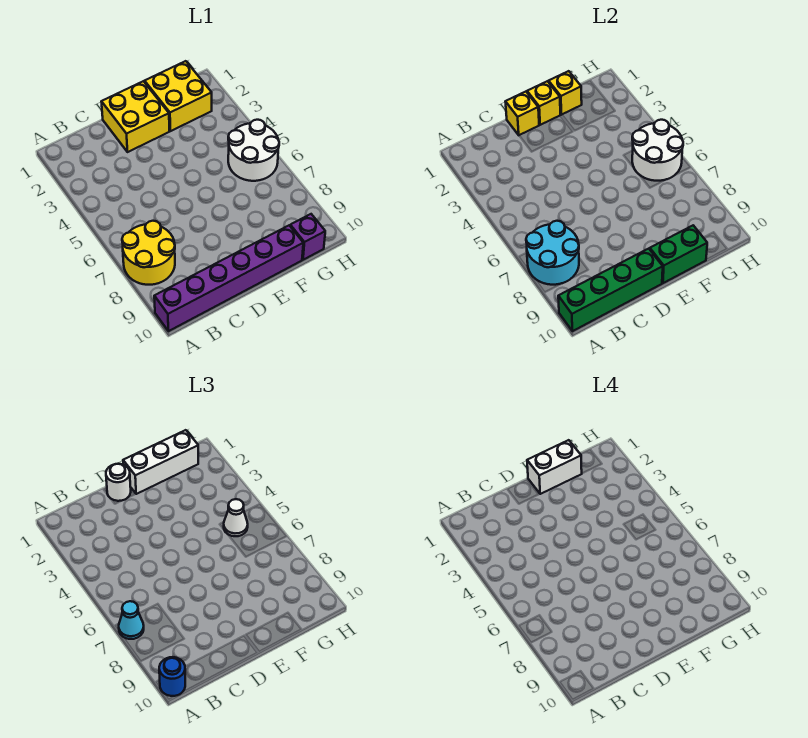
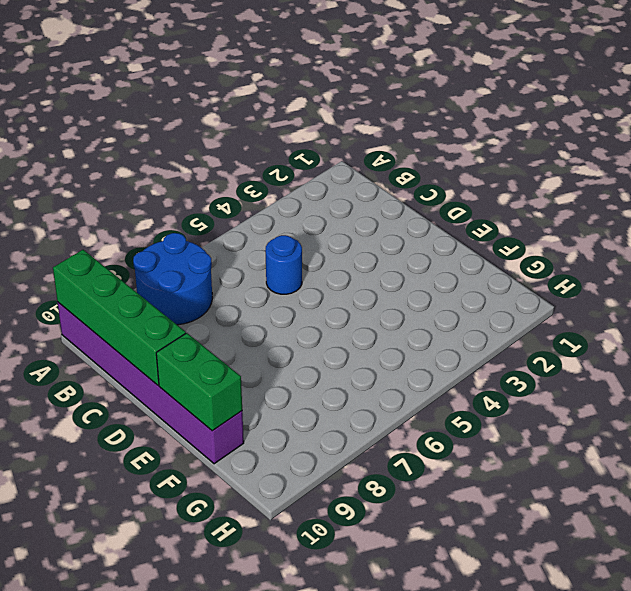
blue round brick A7:B8 level 1 -> yellow round brick A7:B8 level 1
blue round brick C5 level 1 -> blue round brick A10 level 3
none -> yellow brick D1:E2 level 1
none -> yellow brick F1:G2 level 1
none -> white round brick G5:H6 level 1

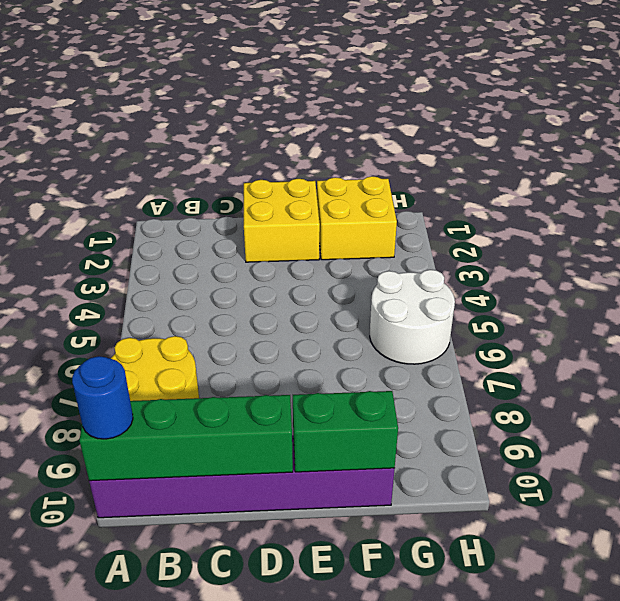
none -> purple brick G10 level 1
none -> cyan round brick A7:B8 level 2
none -> yellow brick D1 level 2

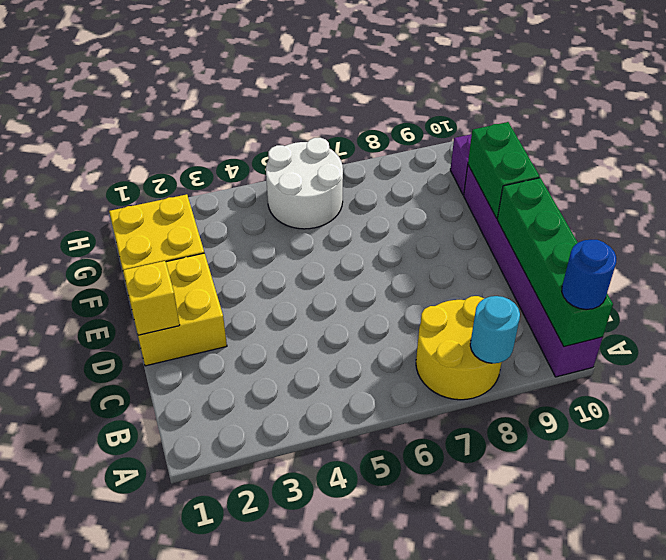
cyan round brick A8 level 2 -> cyan round brick A7:B8 level 2
none -> yellow brick E1 level 2
none -> yellow brick F1 level 2
none -> white round brick G5:H6 level 2

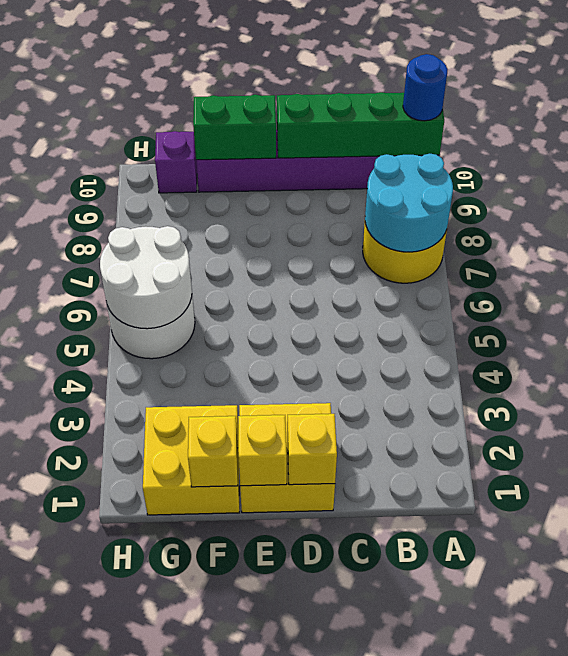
none -> cyan cone A7 level 3
none -> white round brick D1 level 3
none -> white brick E1:G1 level 3

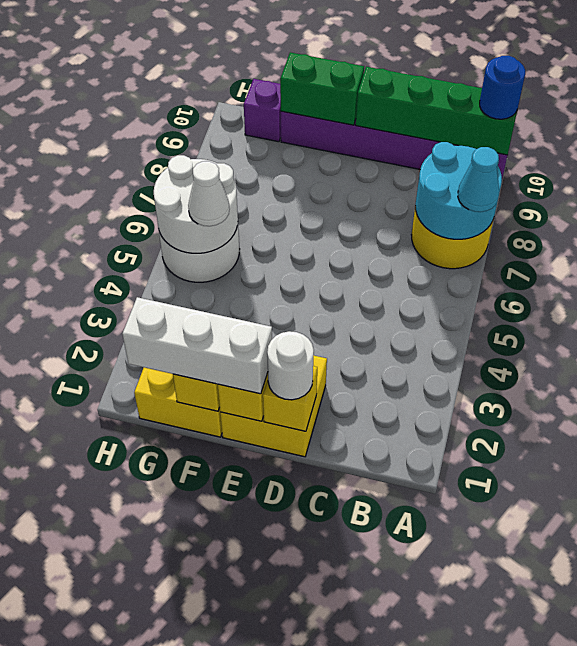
none -> white brick E1:F1 level 4

